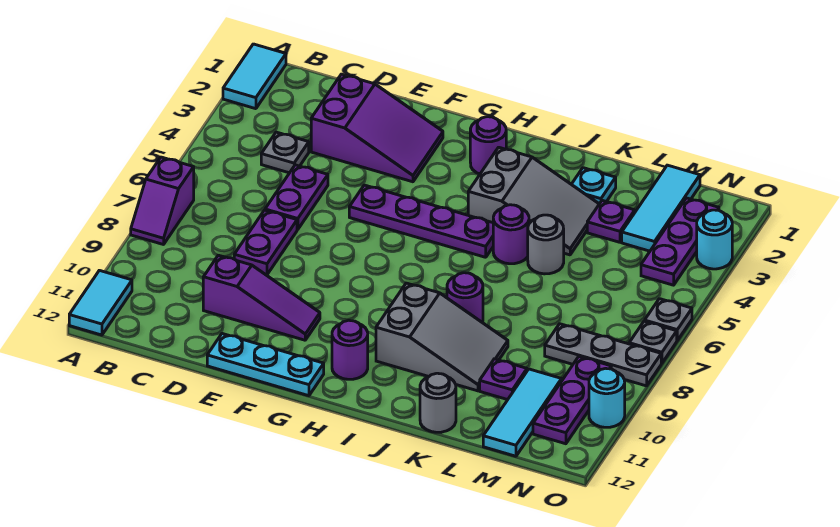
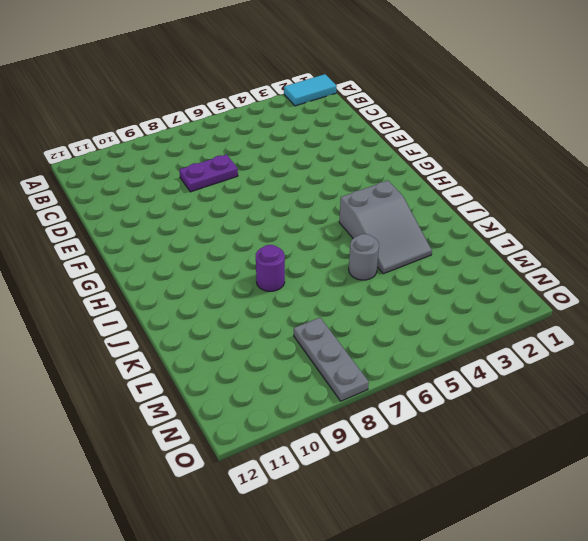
none -> purple slope A7:A8 level 1 top 7
none -> cyan tile A11:A12 level 1
none -> grey plate C4 level 1
none -> purple slope D2:F3 level 1 top D

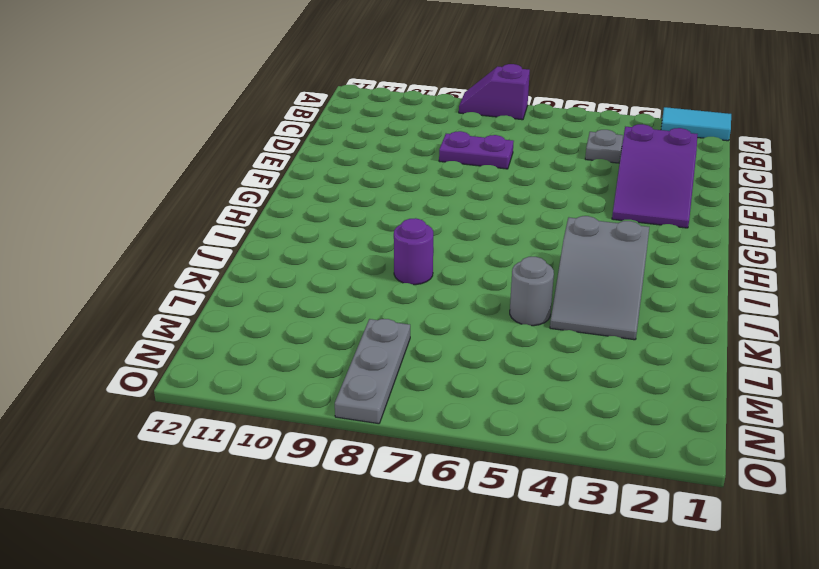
none -> cyan tile A11:A12 level 1
none -> purple plate D5:D6 level 1
none -> purple slope D10:F10 level 1 top D
none -> cyan plate E12:G12 level 1

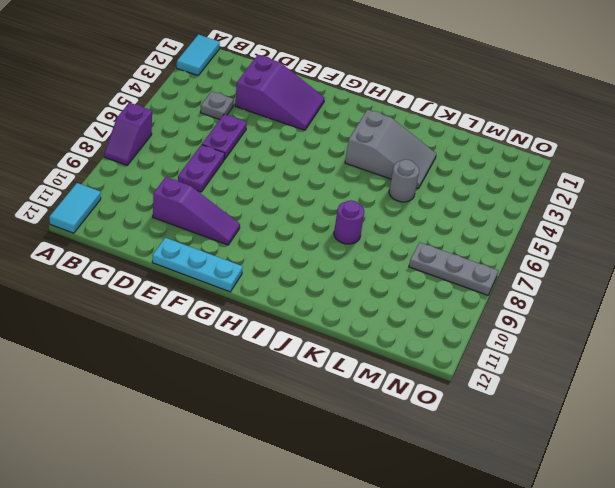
none -> purple plate F5:I5 level 1
none -> purple round brick H2 level 1
none -> purple round brick H11 level 1
none -> grey slope I9:K10 level 1 top I

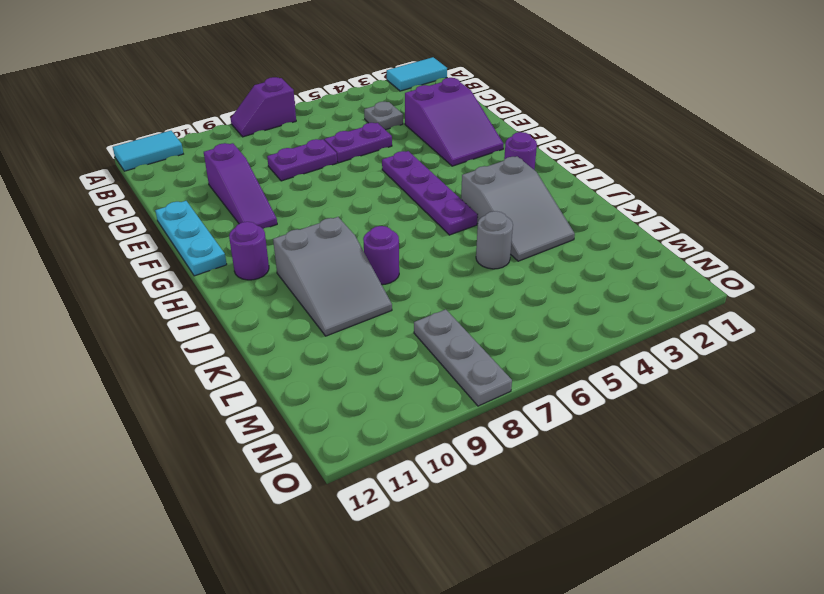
none -> purple round brick J5 level 1
none -> cyan plate K2 level 1
none -> grey round brick K12 level 1
none -> purple plate L3 level 1

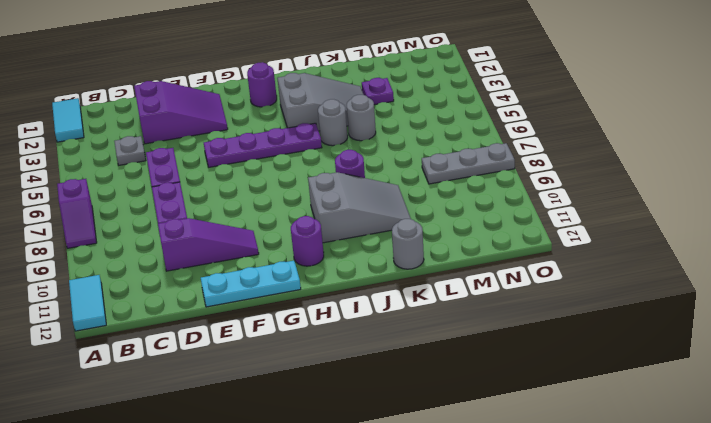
grey round brick J5 level 1 -> purple round brick J5 level 1
none -> cyan plate K2 level 1
none -> purple plate L10 level 1
none -> cyan tile M1:M3 level 1
none -> cyan tile M10:M12 level 1

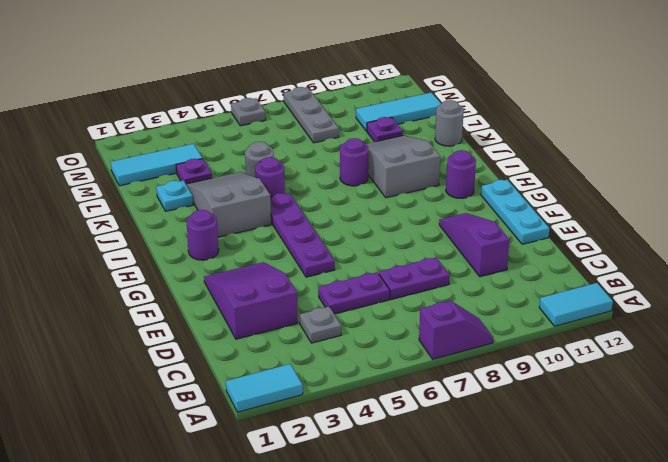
none -> purple plate N2:N4 level 1
none -> purple plate N9:N11 level 1
none -> cyan round brick O3 level 1
none -> grey plate O7 level 1

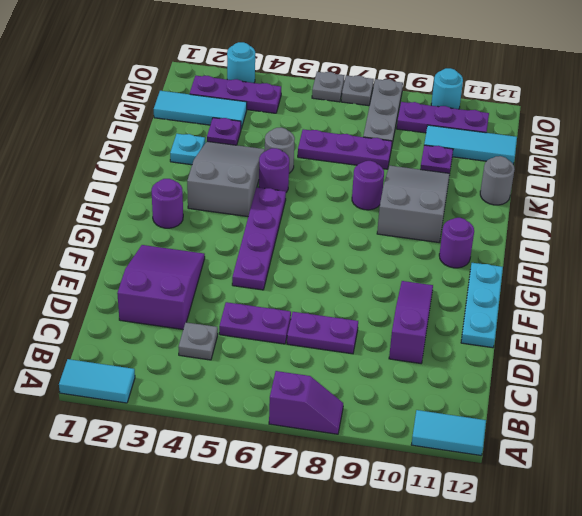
purple plate L6:L8 level 1 -> none

